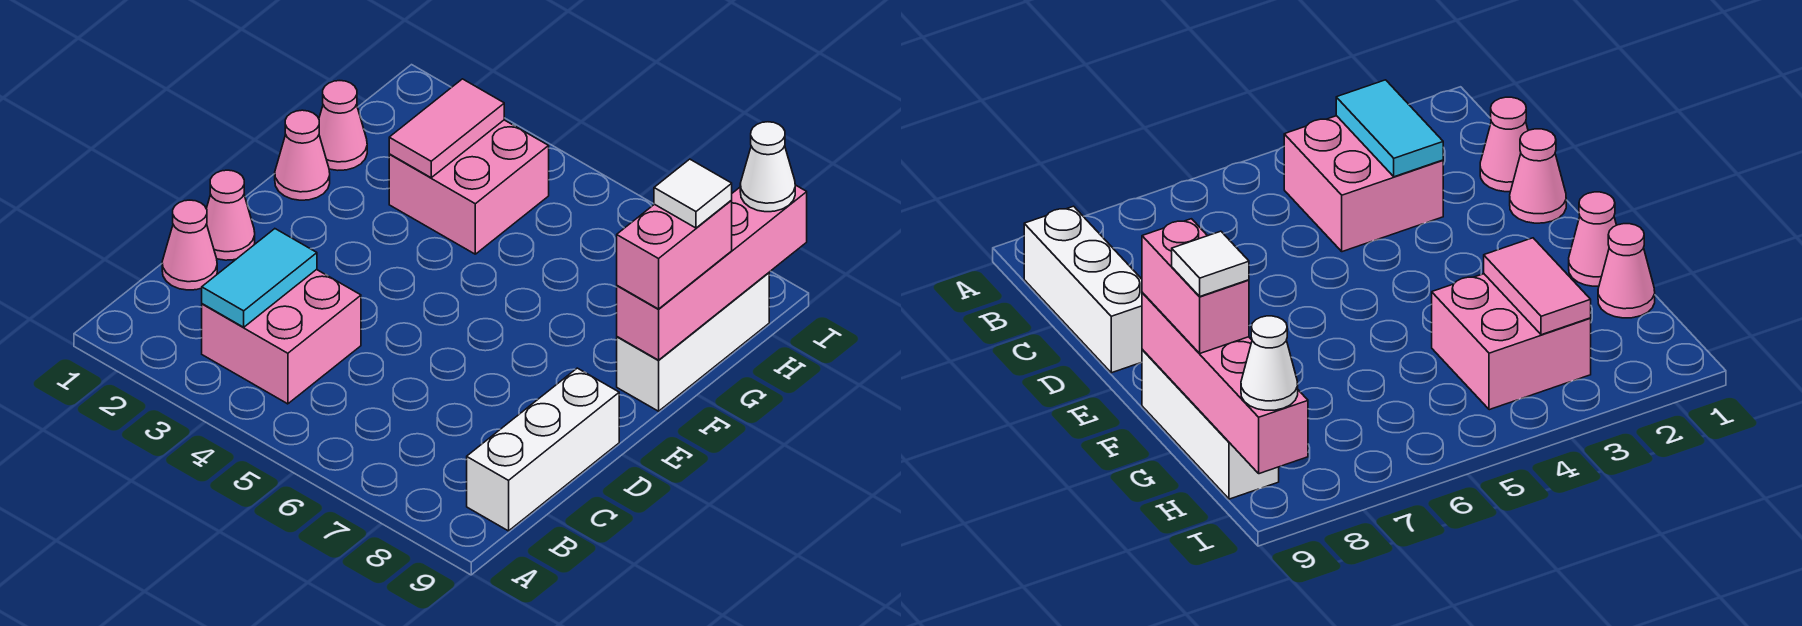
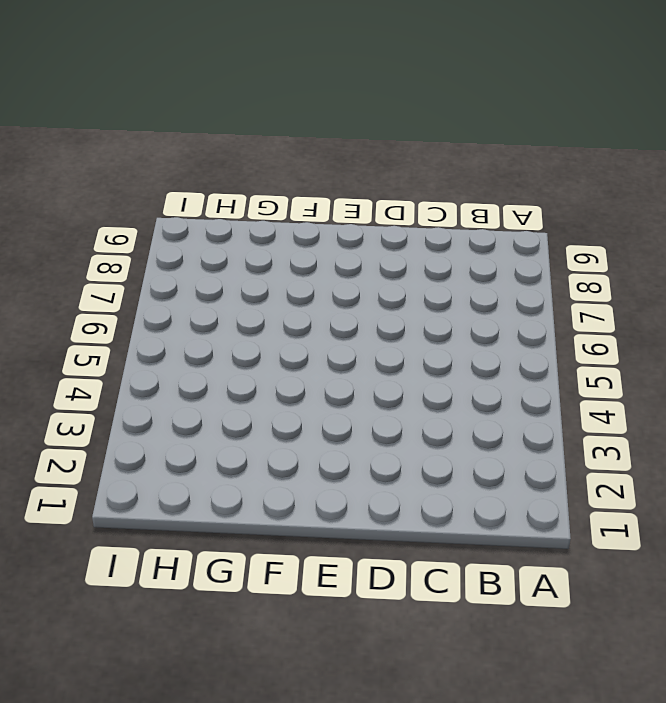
none -> pink brick B3:C4 level 1
none -> white brick B9:D9 level 1
none -> pink cone C1 level 1

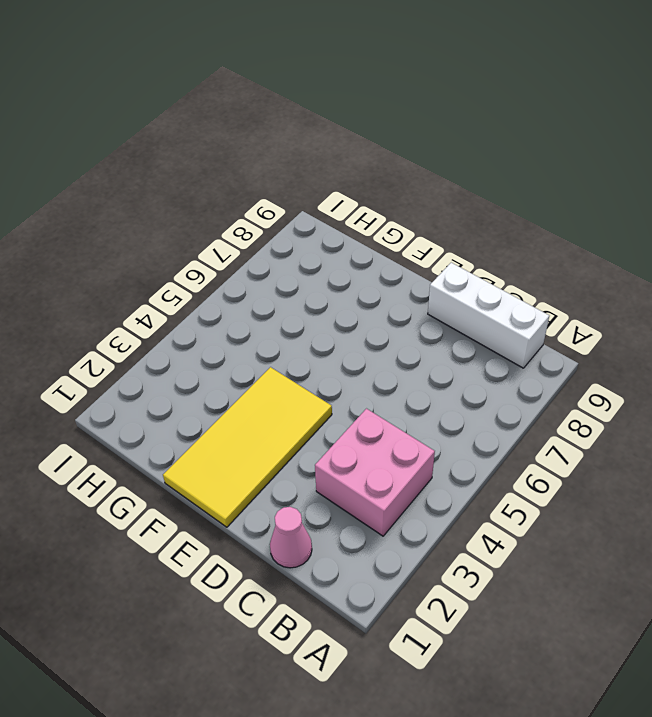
yellow tile E1:F4 level 1 -> pink cone F1 level 1
none -> pink cone D1 level 1
none -> white brick F9:H9 level 1
none -> pink cone G1 level 1

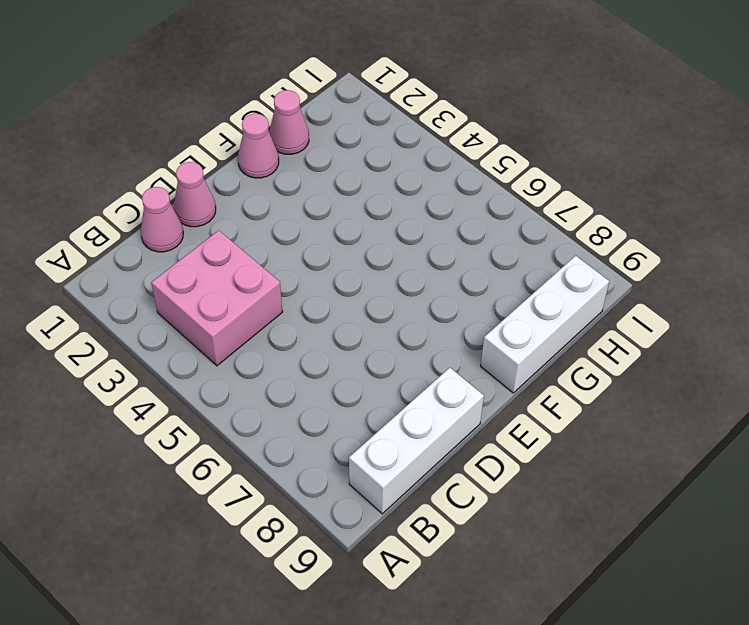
none -> pink brick G3:H4 level 1
none -> cyan tile B3:C3 level 2
none -> pink brick F9:I9 level 2

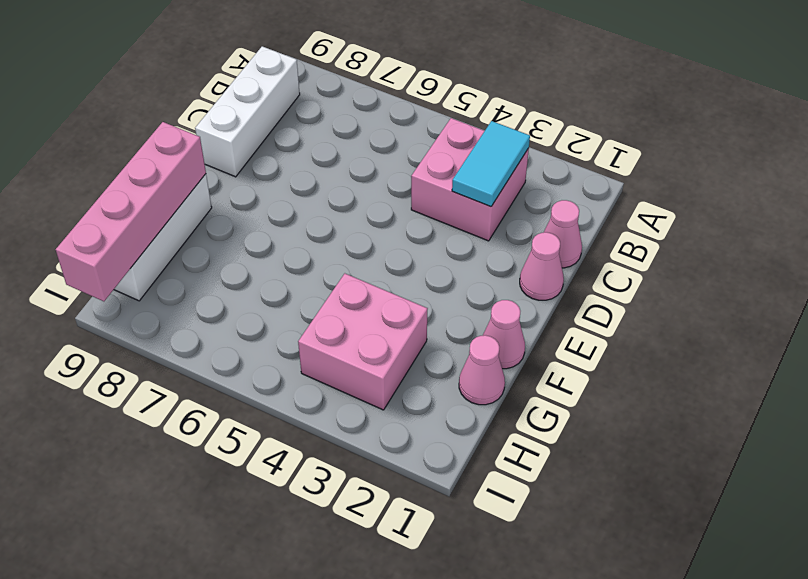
none -> pink tile G3:H3 level 2
none -> pink brick F9:G9 level 3
none -> white cone I9 level 3

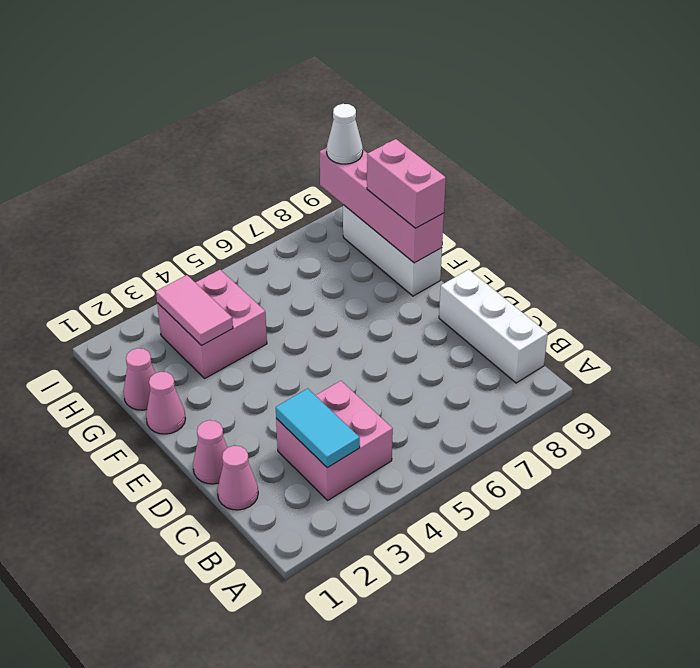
none -> white tile G9 level 4

